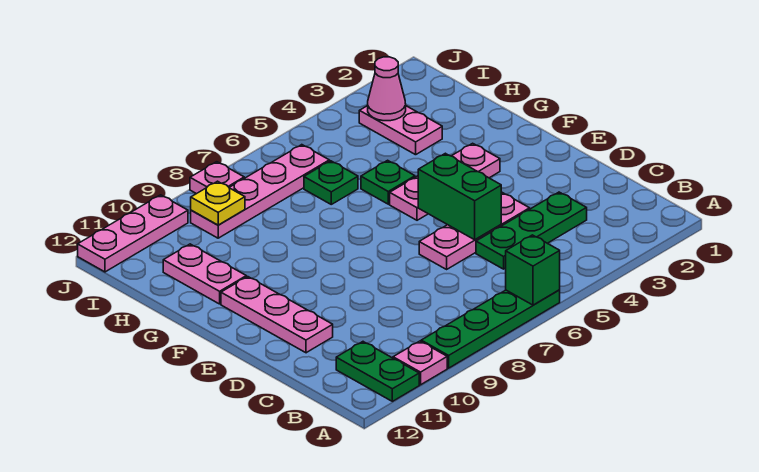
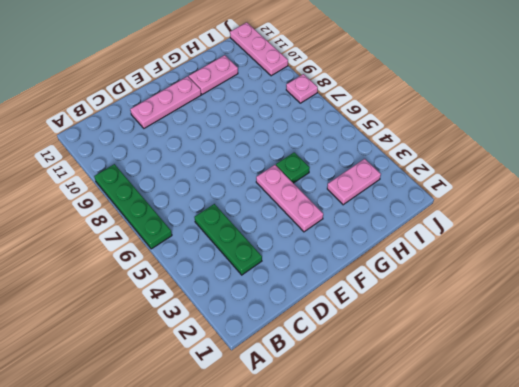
none -> pink plate A10 level 1
none -> green plate A11:B11 level 1
none -> pink plate D4:D6 level 1

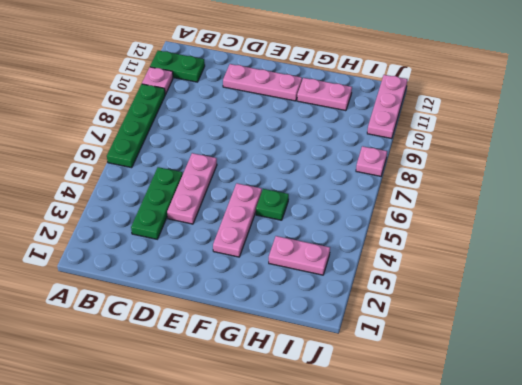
none -> green plate H6 level 1
none -> pink plate I6:I9 level 1
none -> green brick A6 level 2

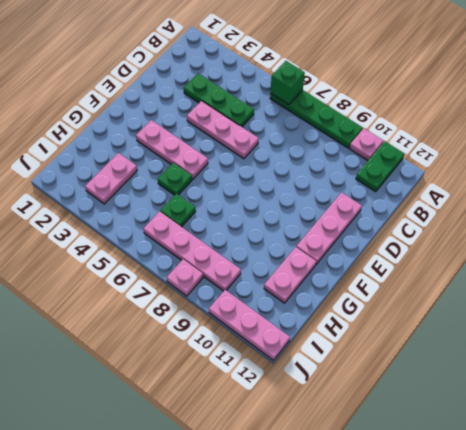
none -> green brick D5:E5 level 2
none -> pink cone I3 level 2
none -> yellow plate I9 level 2

